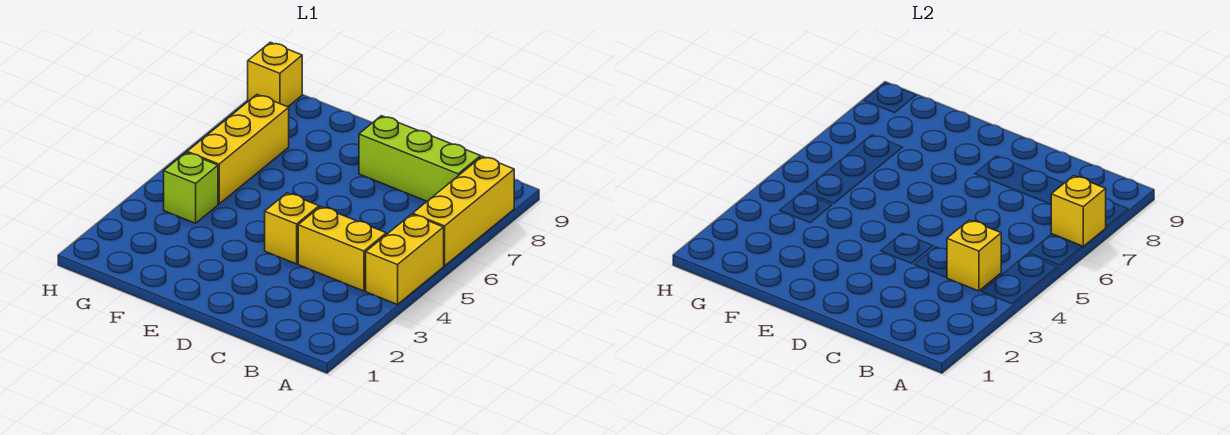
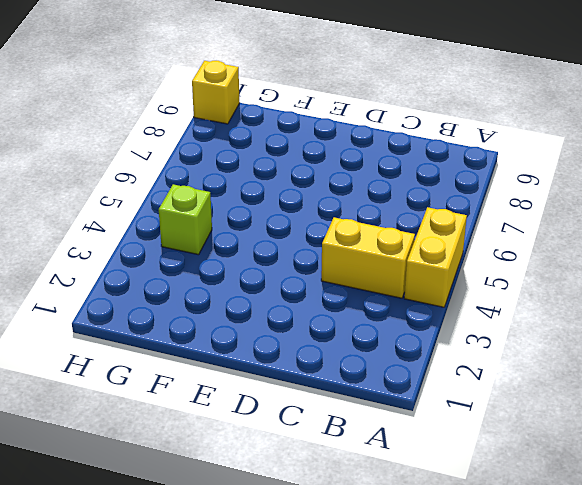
none -> yellow brick A6:A8 level 1
none -> lime brick B8:D8 level 1

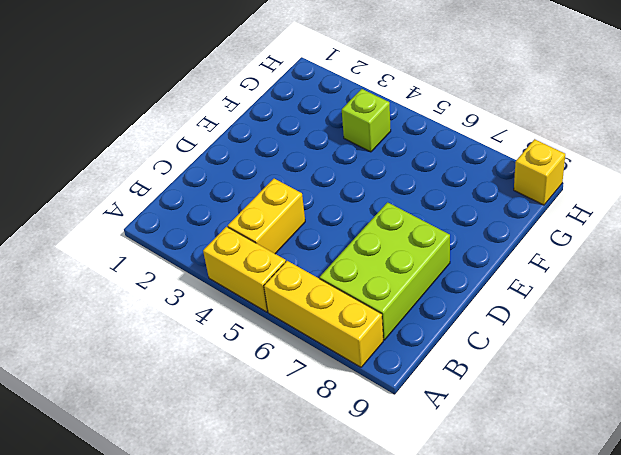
lime brick B7:D8 level 1 -> lime brick B8:D8 level 1
none -> yellow brick D4 level 1
none -> yellow brick G5:G7 level 1

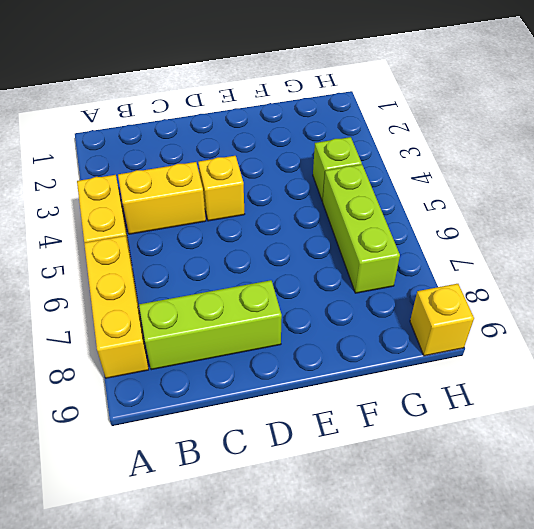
lime brick G5:G7 level 1 -> yellow brick G5:G7 level 1
none -> yellow brick A7 level 2
none -> yellow brick B4 level 2

